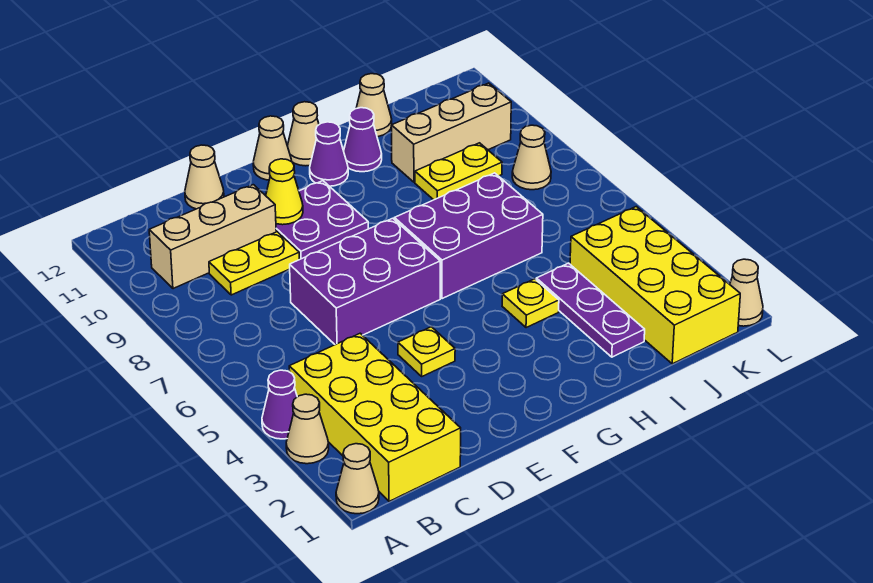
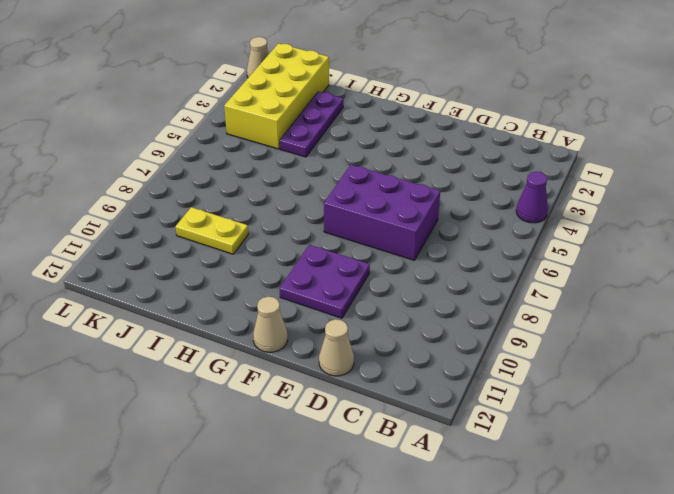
none -> tan cone A1 level 1
none -> tan cone A3 level 1
none -> yellow brick B1:C4 level 1

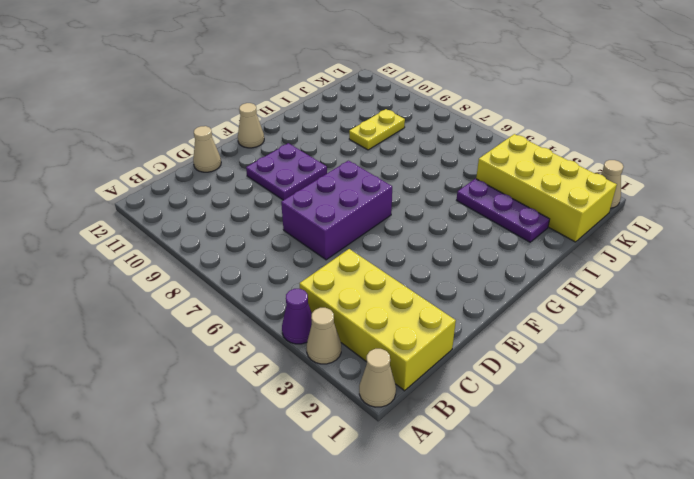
none -> tan brick B10:D10 level 1
none -> yellow plate C9:D9 level 1
none -> yellow plate E4 level 1

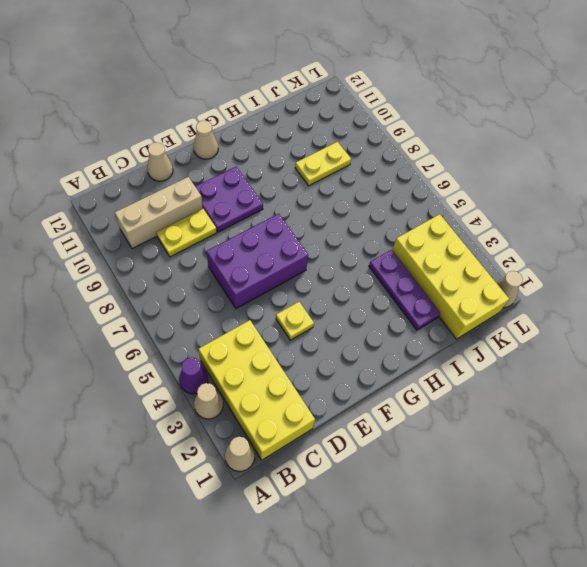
none -> purple brick G6:I7 level 1
none -> purple cone G11 level 1
none -> tan cone G12 level 1

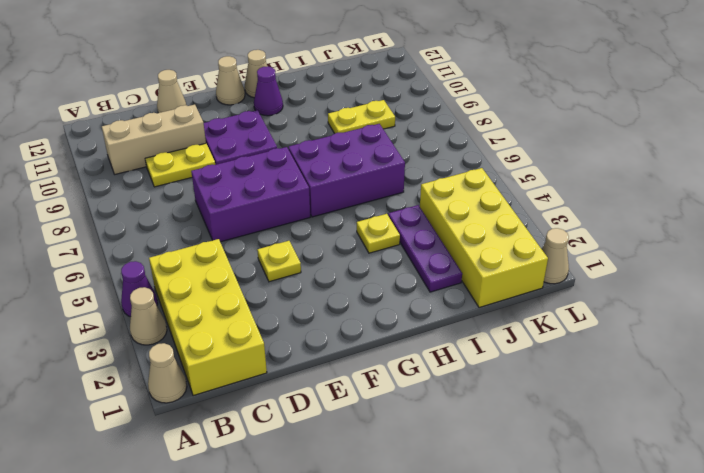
none -> purple cone H11 level 1
none -> tan brick I10:K10 level 1
none -> tan cone I12 level 1

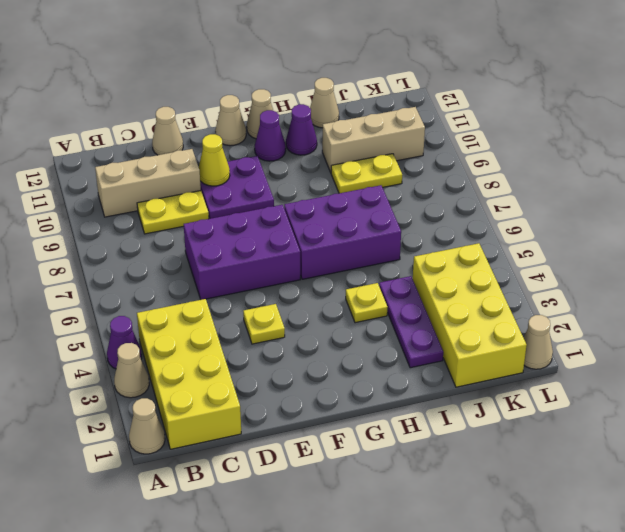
none -> tan cone K8 level 1

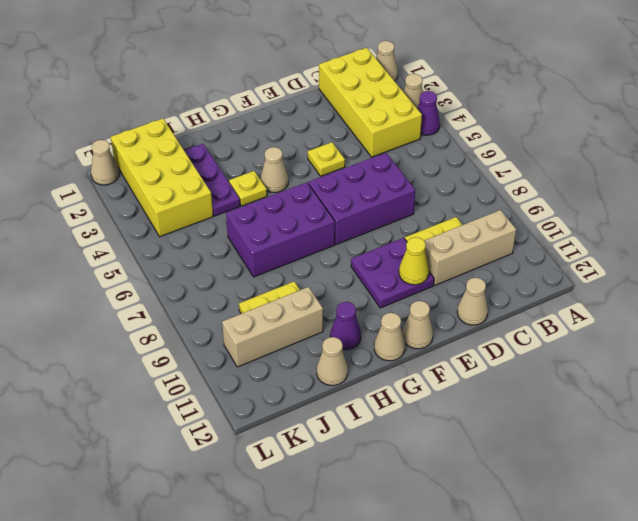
tan cone G4 level 1 -> tan cone K8 level 1
none -> purple cone G11 level 1

